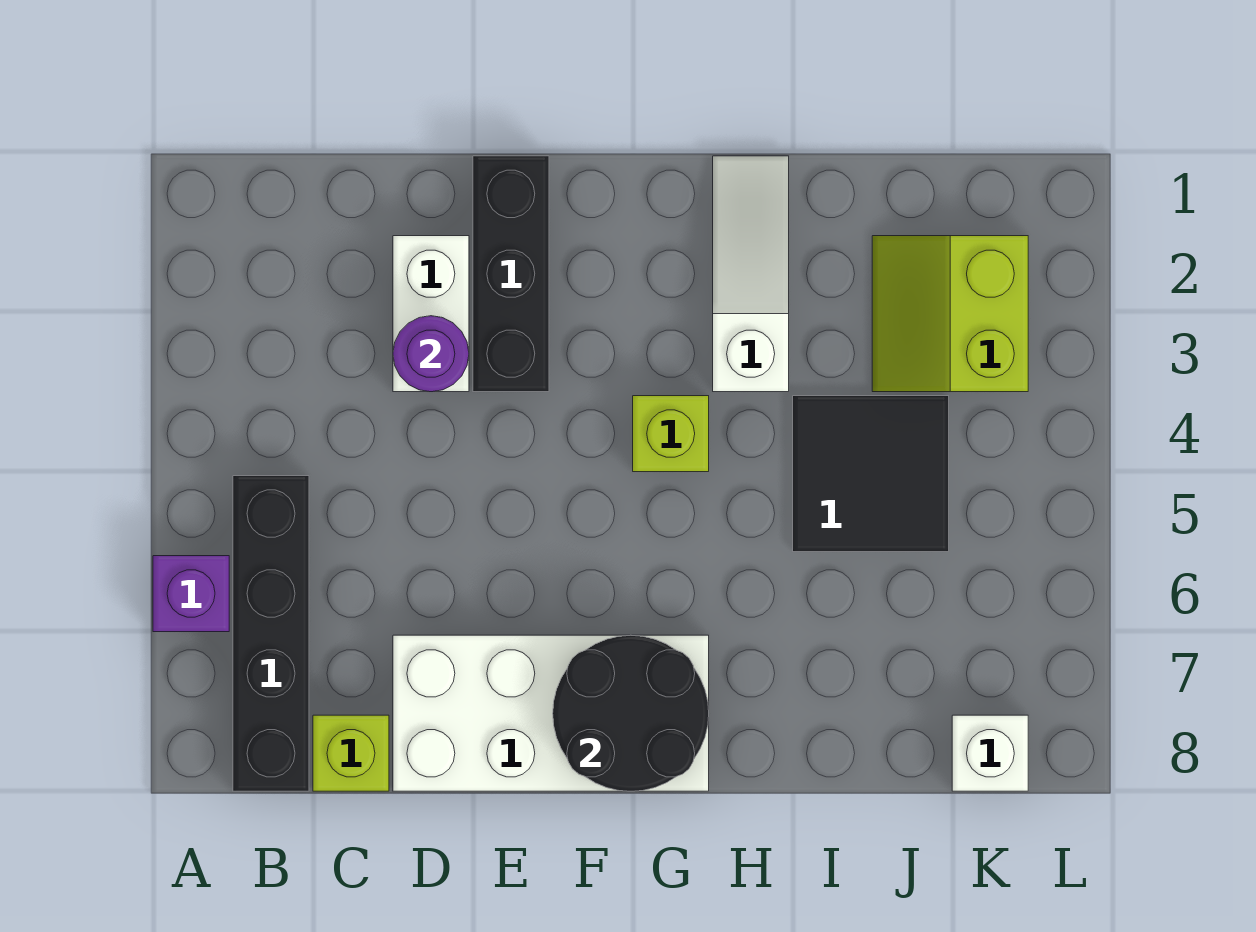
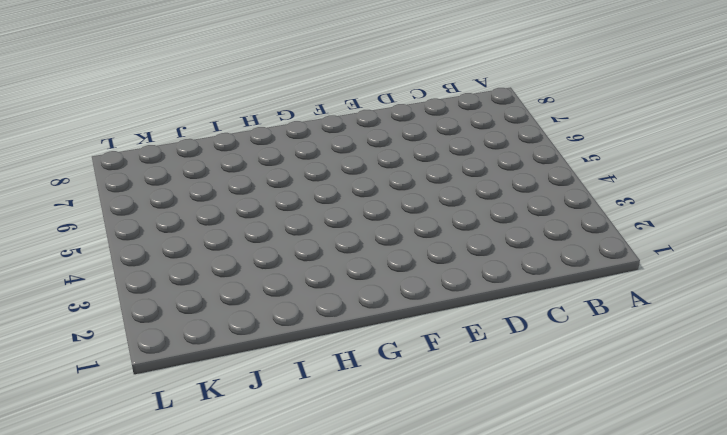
none -> purple brick A6 level 1
none -> black brick B5:B8 level 1
none -> lime brick C8 level 1

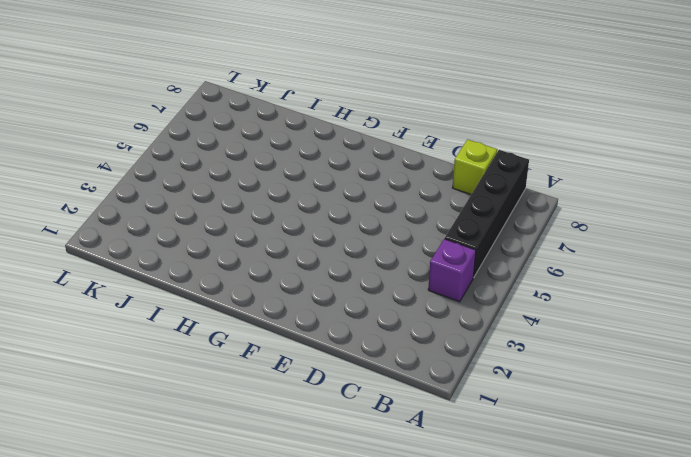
purple brick B4 level 1 -> purple brick A6 level 1
none -> white brick D2:D3 level 1
none -> white brick D7:G8 level 1
none -> black brick E1:E3 level 1

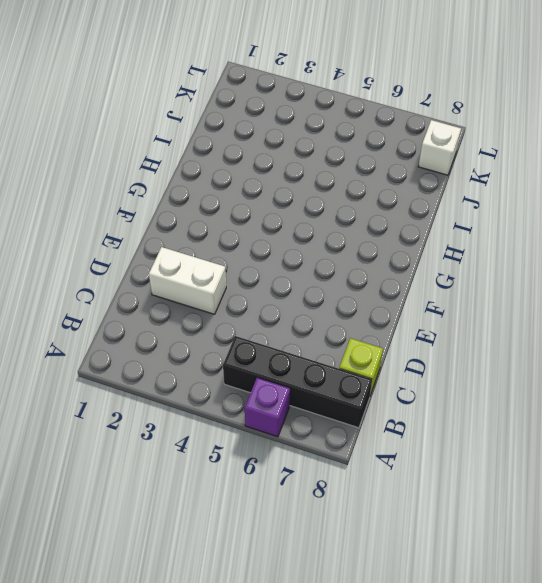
none -> white brick D7:G8 level 1
none -> black brick E1:E3 level 1
none -> lime brick G4 level 1

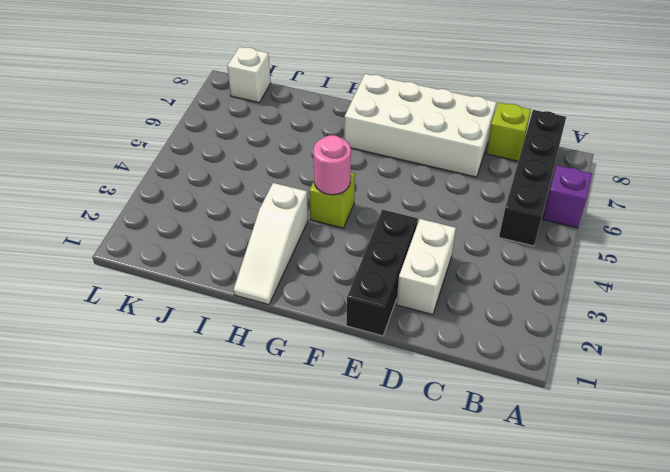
pink round brick G4 level 2 -> none
none -> black tile I4:J5 level 1
none -> lime slope J2:K3 level 1 top K
none -> purple round brick D3 level 2

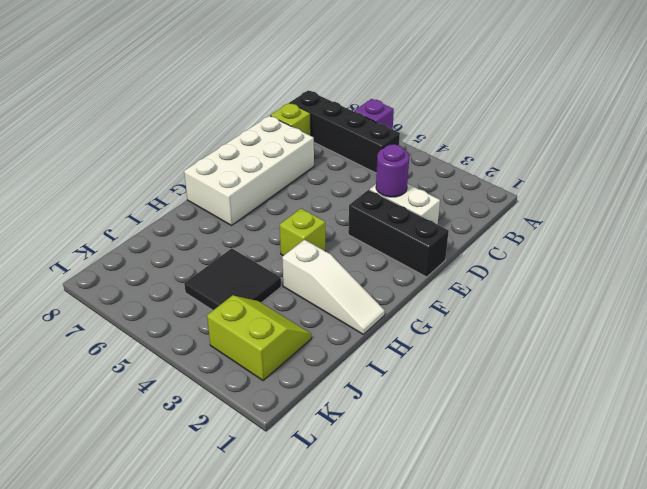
none -> white brick K8 level 1
none -> black round brick F7:G8 level 2

